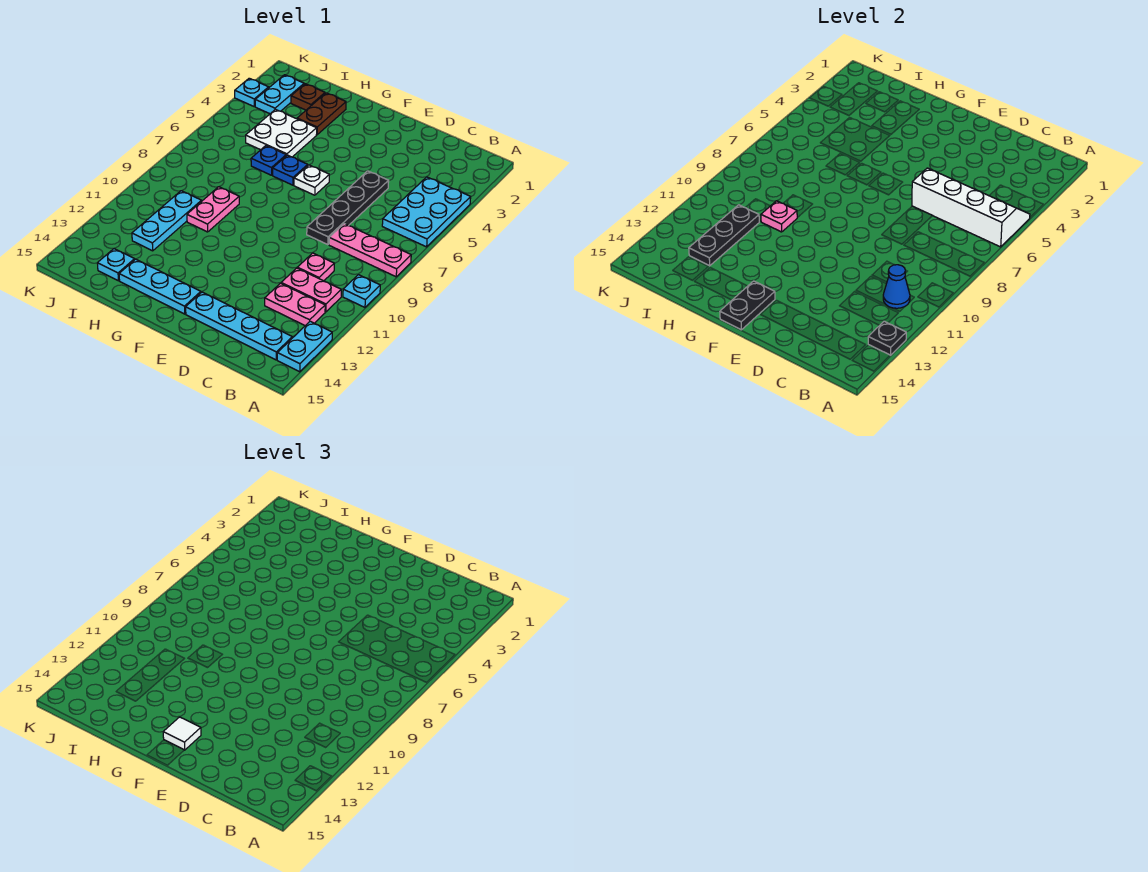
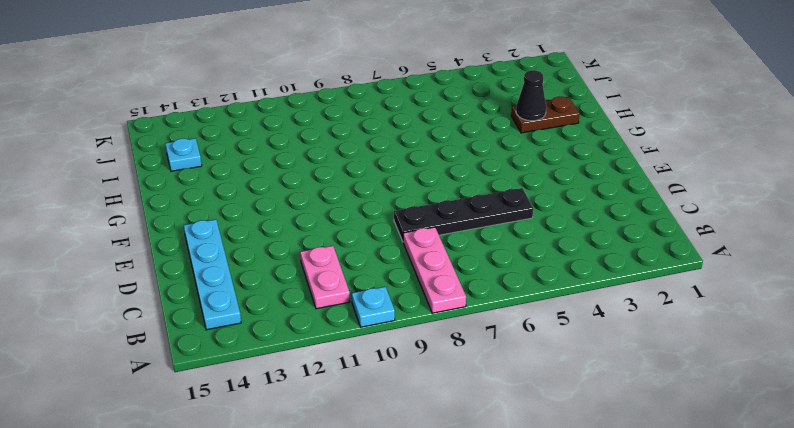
black cone H3 level 2 -> none
none -> cyan plate A4:B6 level 1
none -> cyan plate A13:A14 level 1
none -> pink plate B12:C12 level 1

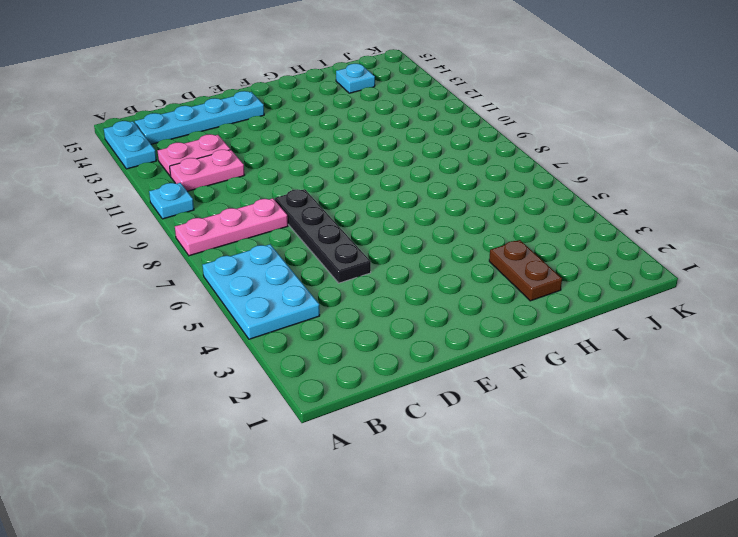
none -> pink plate C10 level 1
none -> white plate F6 level 1
none -> cyan plate F14:H14 level 1

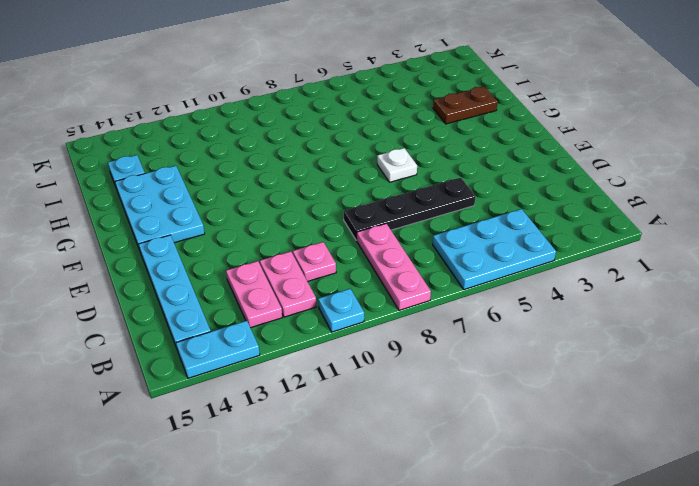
cyan plate F13:H14 level 1 -> cyan plate F14:H14 level 1
none -> blue plate G6 level 1
none -> white plate H4:I5 level 1
none -> blue plate H6 level 1

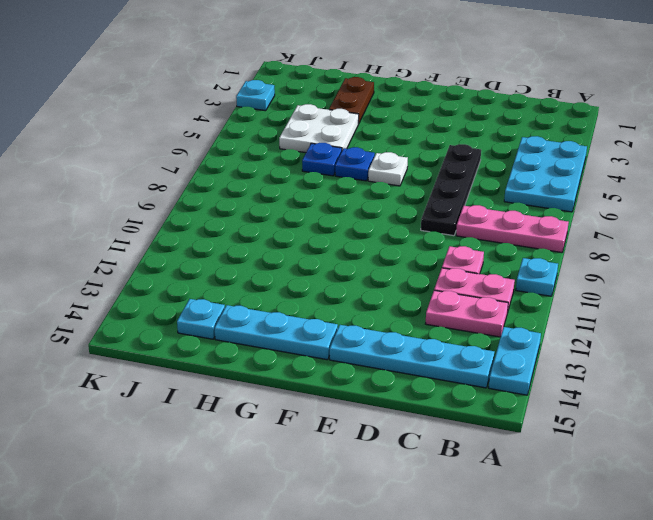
none -> pink plate H9:H10 level 1
none -> brown plate I2 level 1
none -> cyan plate I10:I12 level 1

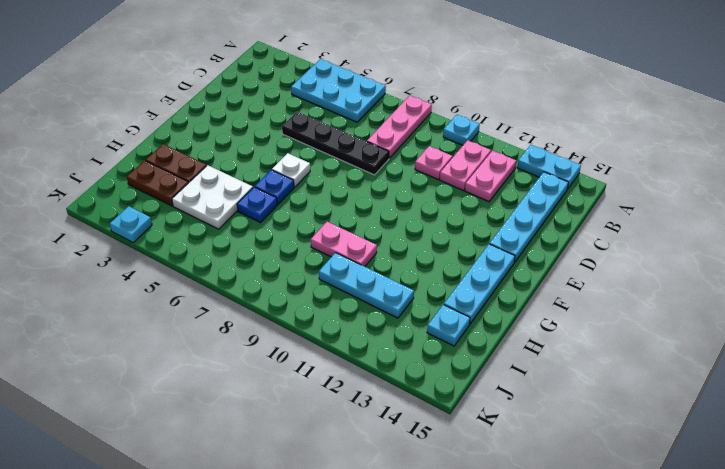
brown plate I2:I3 level 1 -> brown plate I2 level 1
none -> cyan plate J2:J3 level 1
none -> white slope A5:D6 level 2 top 6
none -> black plate A13 level 2

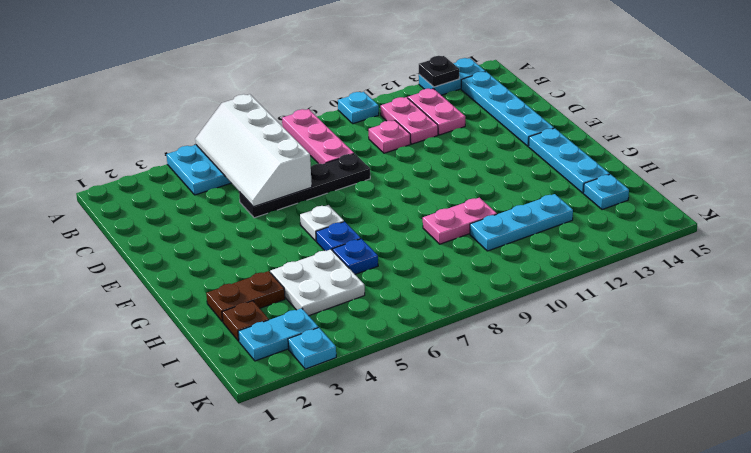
none -> blue cone B11 level 2
none -> black plate F14:F15 level 2
none -> pink plate H10 level 2

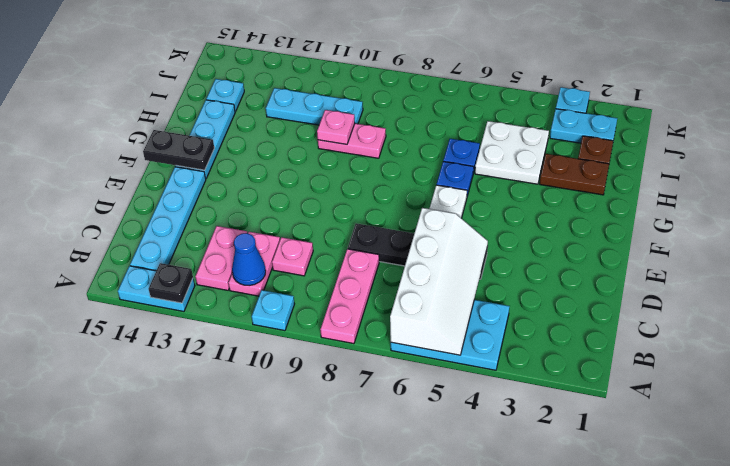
none -> black plate I11:I13 level 2
none -> white tile F14 level 3

